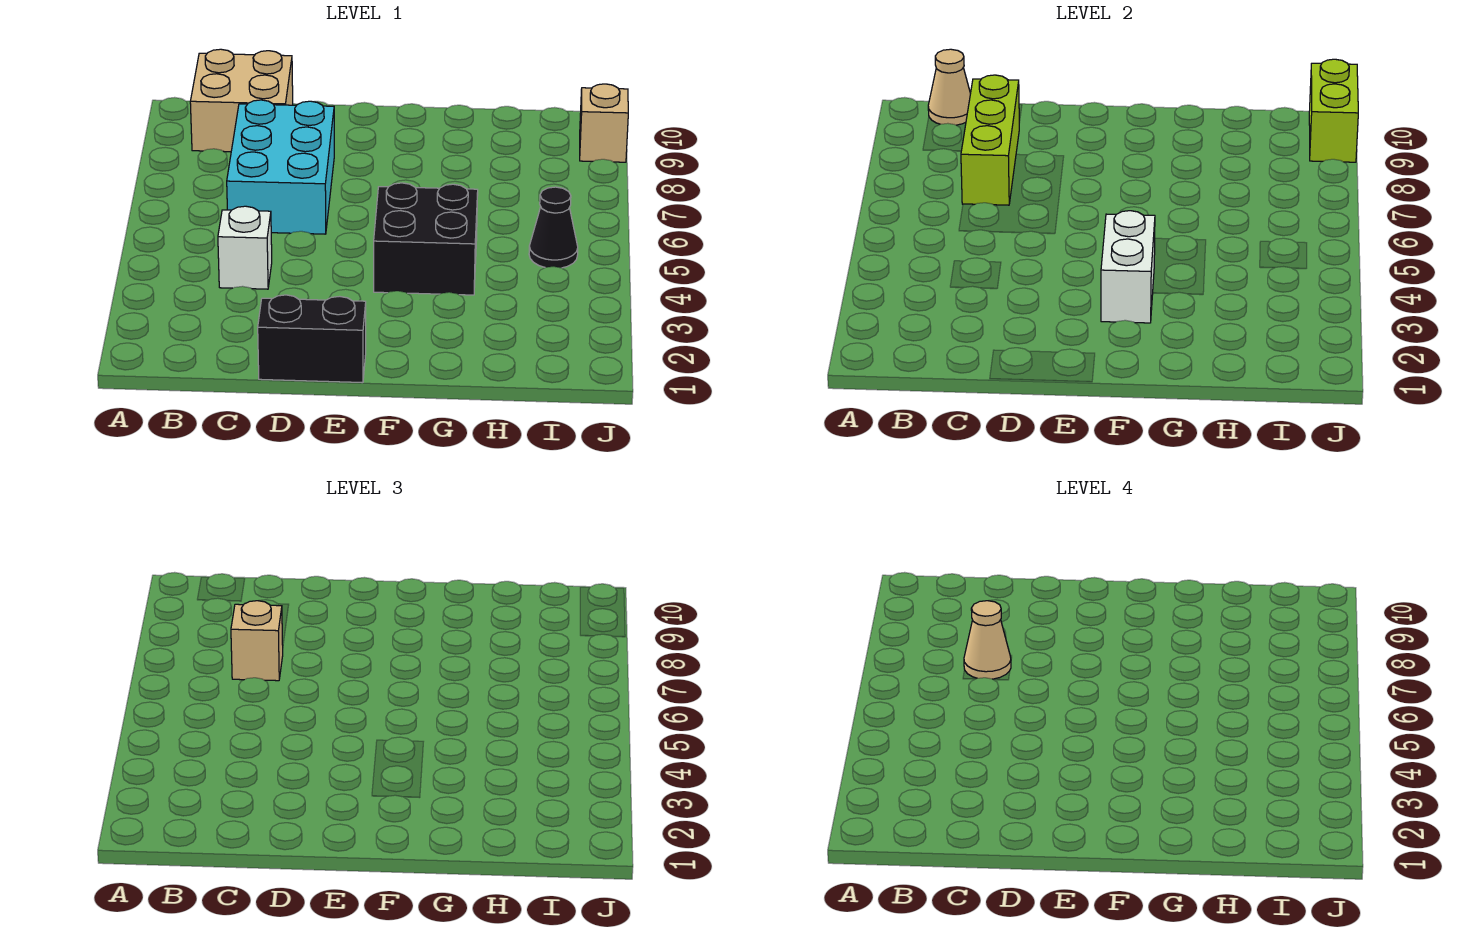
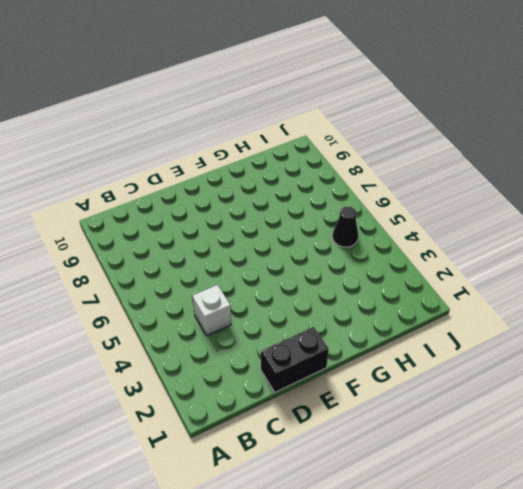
none -> tan brick B9:C10 level 1
none -> cyan brick C6:D8 level 1
none -> black brick F4:G5 level 1

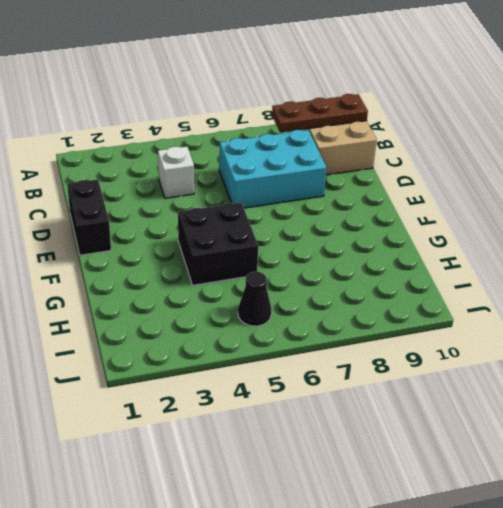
brown plate B8:B10 level 2 -> tan cone B10 level 2
none -> tan brick J9 level 1
none -> lime brick C7:C9 level 2
none -> white brick F3:F4 level 2

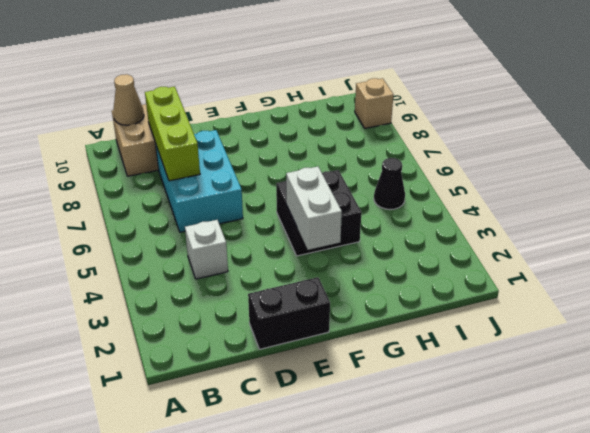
none -> lime brick J9:J10 level 2
none -> tan brick C7 level 3
none -> tan cone C7 level 4

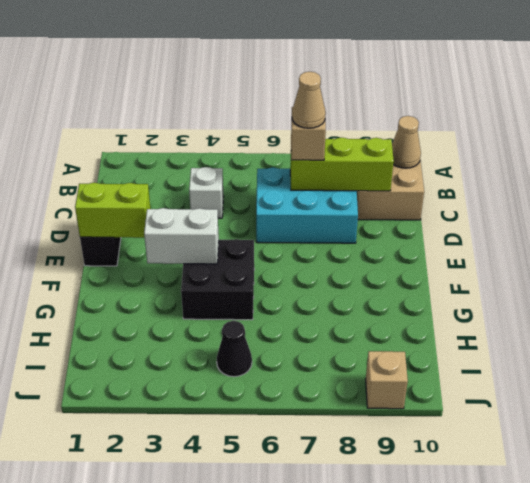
lime brick E1:E2 level 2 -> lime brick J9:J10 level 2

